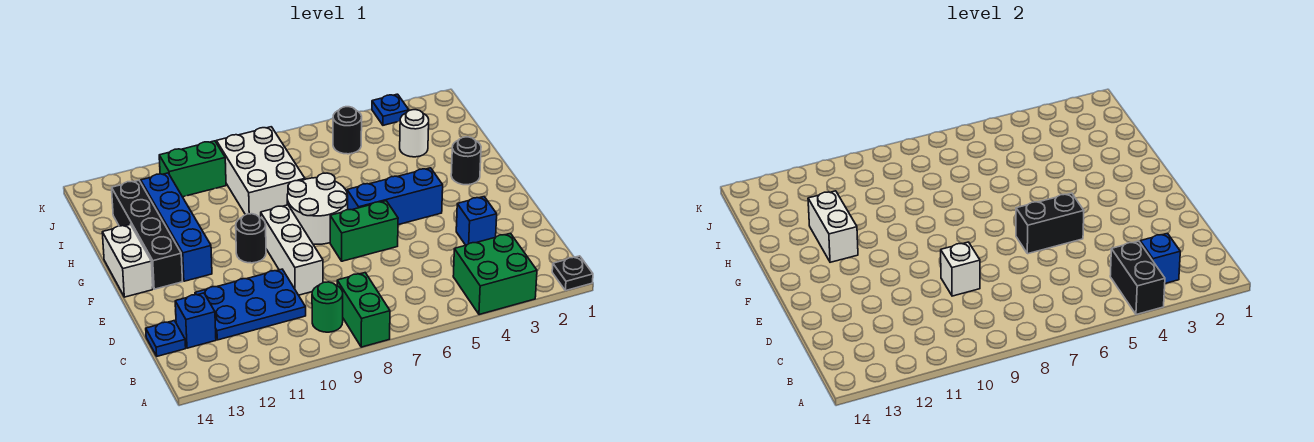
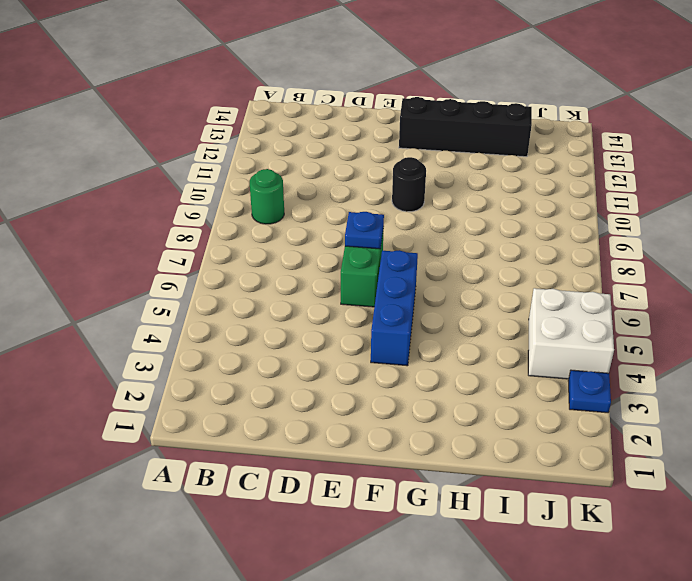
blue plate E7 level 2 -> blue plate C14 level 1
white brick J4:K5 level 1 -> black round brick J5 level 1
none -> black plate A1 level 1
none -> green brick A3:B4 level 1
none -> green brick A8:B8 level 1

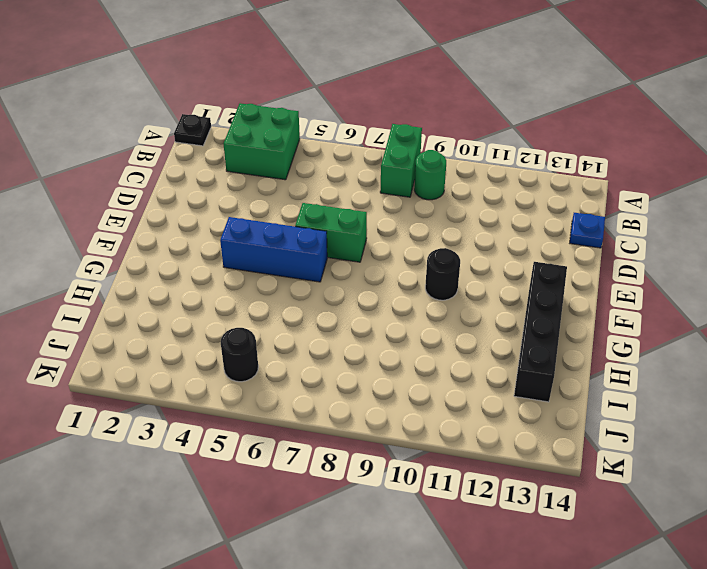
none -> blue plate C10:D12 level 1
none -> blue brick C13 level 1
none -> blue brick D3 level 1

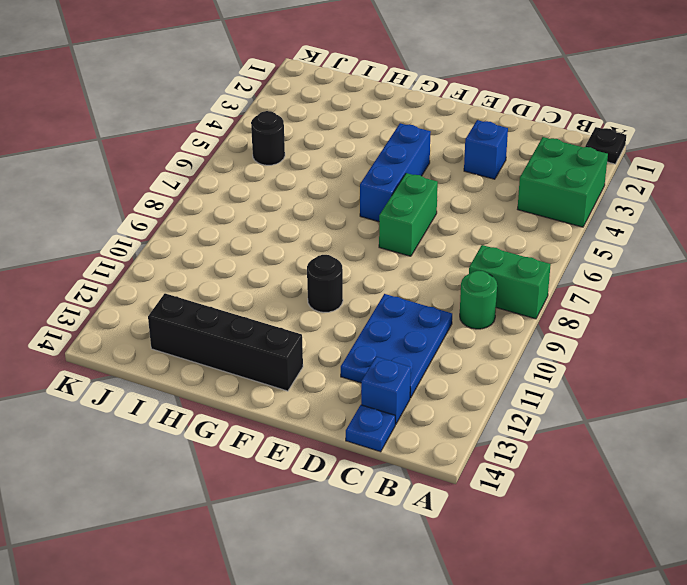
none -> white brick D9:F9 level 1
none -> white round brick F7:G8 level 1
none -> blue brick F12:I12 level 1

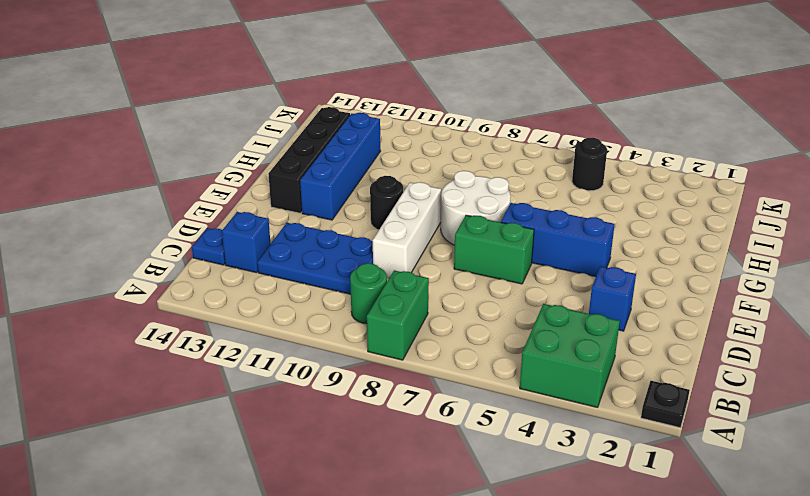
none -> white brick F14:G14 level 1
none -> black round brick G2 level 1
none -> white brick H8:J9 level 1

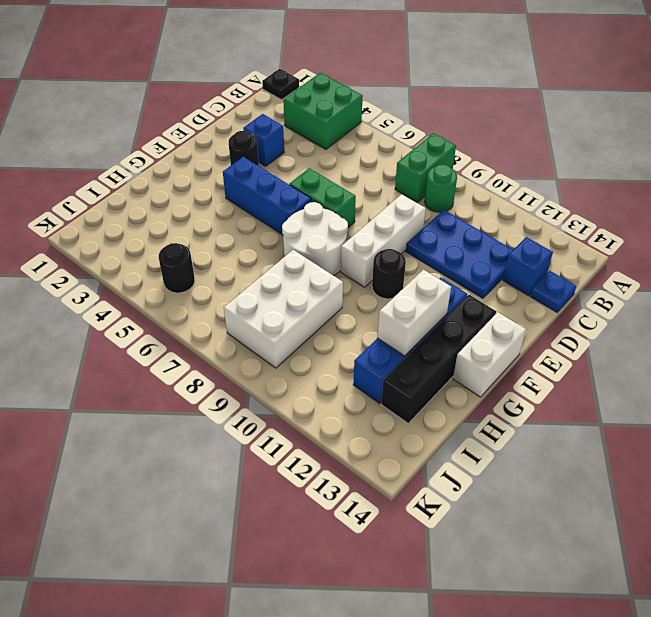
black round brick E3 level 1 -> black round brick G2 level 1
none -> white round brick I3 level 1
none -> green brick J10:J11 level 1
none -> blue plate K3 level 1

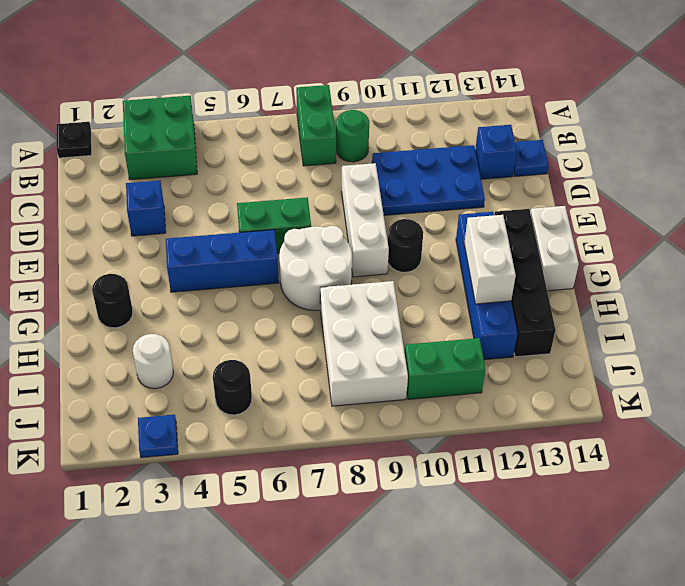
none -> black brick A4:B4 level 2
none -> blue brick B3 level 2
none -> white brick D9 level 2

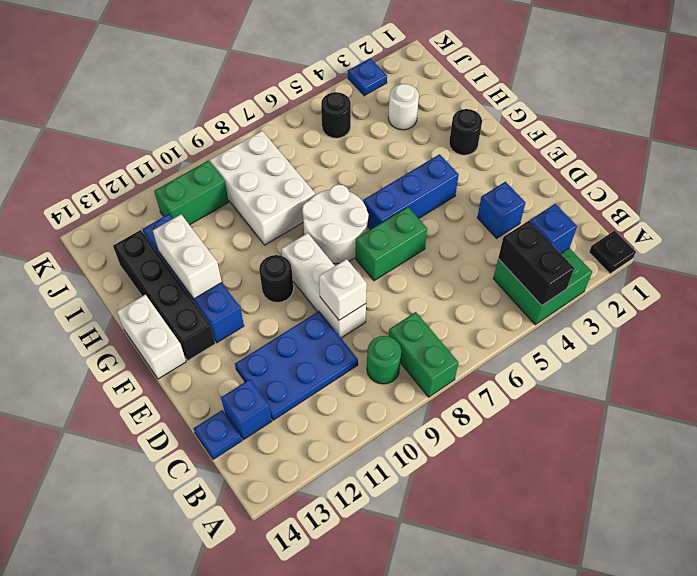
none -> black brick E5:E6 level 2

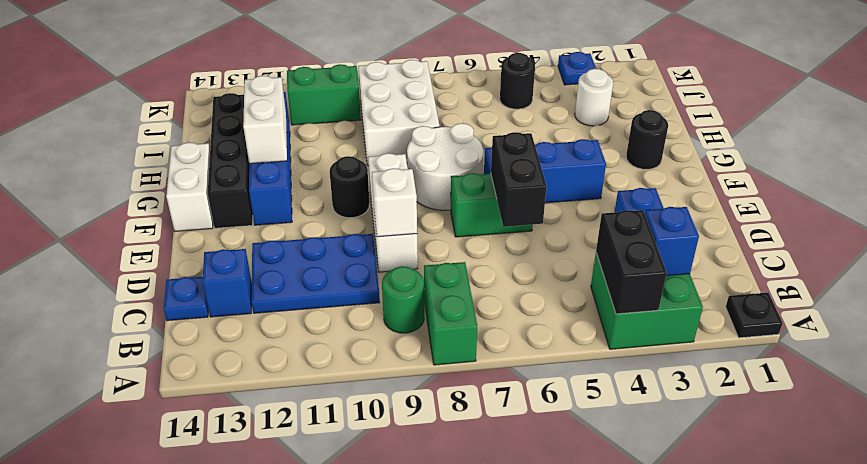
black brick D6:E6 level 2 -> black brick E5:E6 level 2

